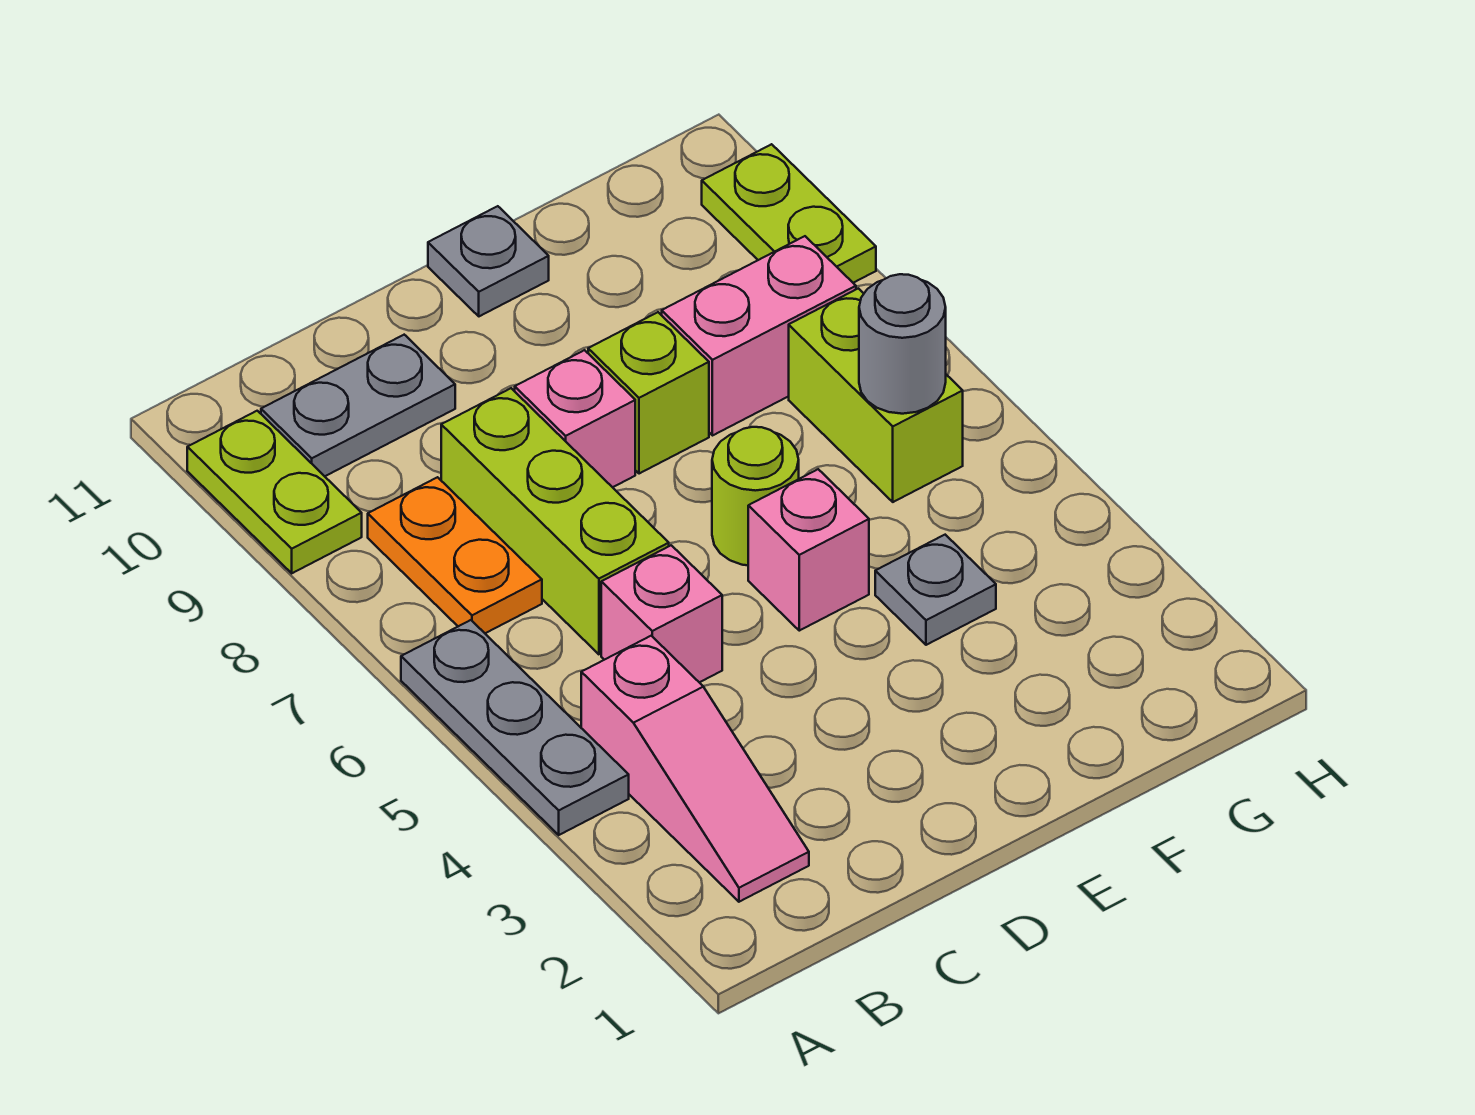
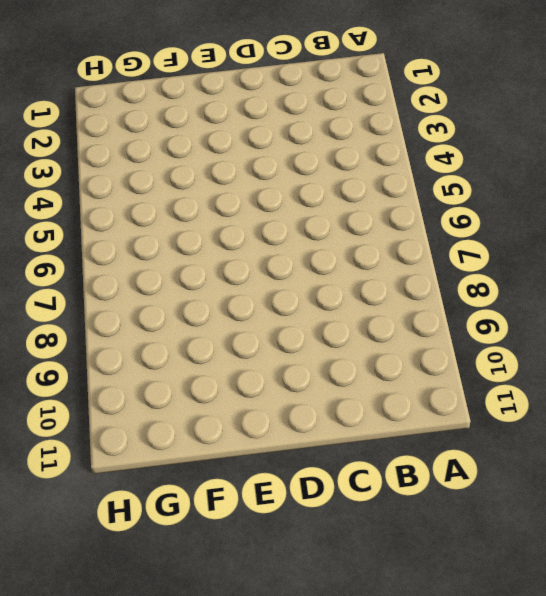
none -> grey plate A4:A6 level 1
none -> lime plate A9:A10 level 1
none -> pink slope B2:B4 level 1 top 4

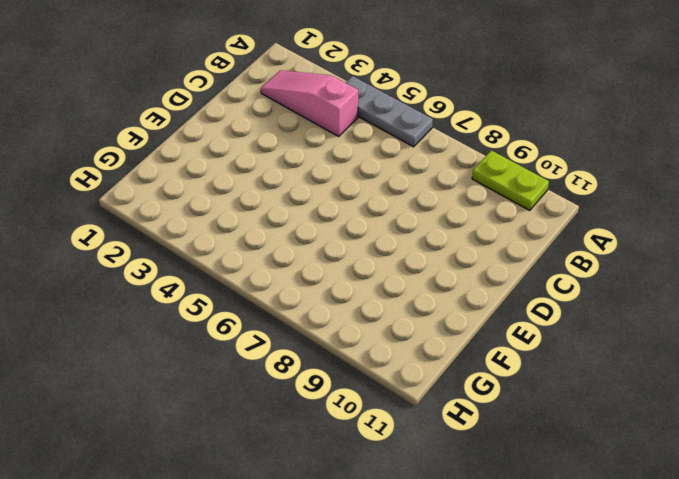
none -> orange plate B7:B8 level 1
none -> grey plate B10:C10 level 1
none -> pink brick C5 level 1

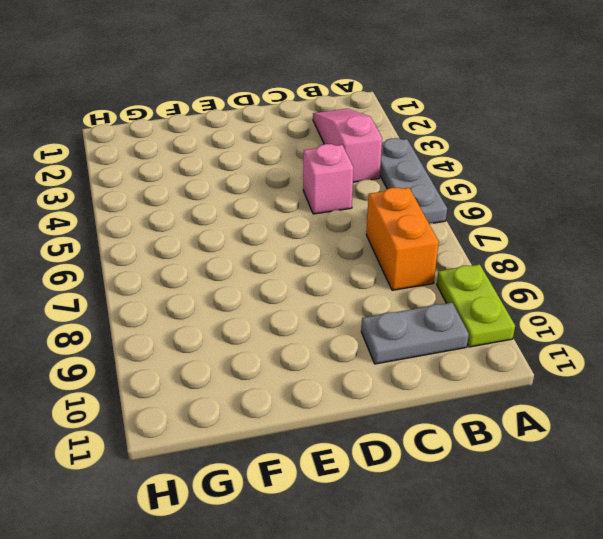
orange brick B7:B8 level 1 -> orange plate B7:B8 level 1
none -> lime brick C6:C8 level 1
none -> pink brick D8 level 1
none -> pink brick E5 level 1

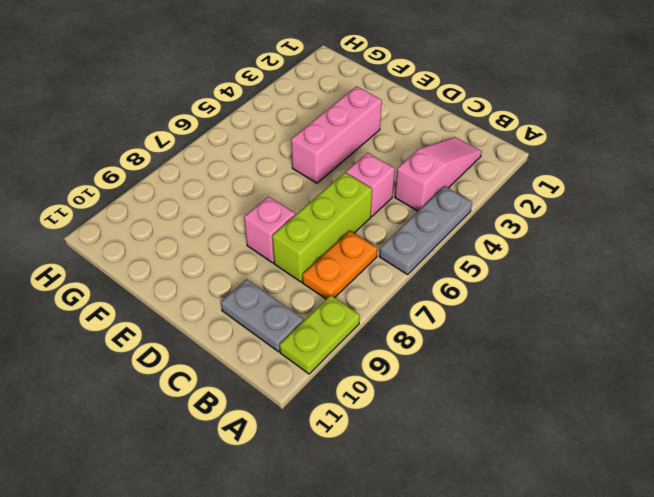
pink brick E3:E5 level 1 -> pink brick E5 level 1
none -> lime round brick E6 level 1
none -> lime brick E8 level 1
none -> grey plate E11 level 1

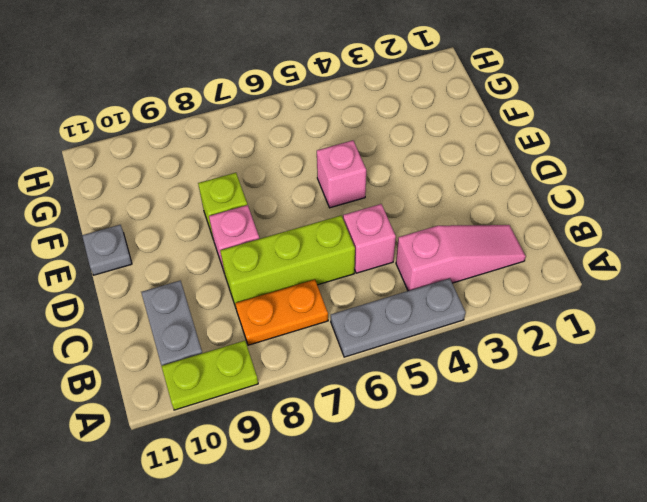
none -> lime round brick E6 level 1
none -> grey plate F4 level 1
none -> pink brick F8:G8 level 1

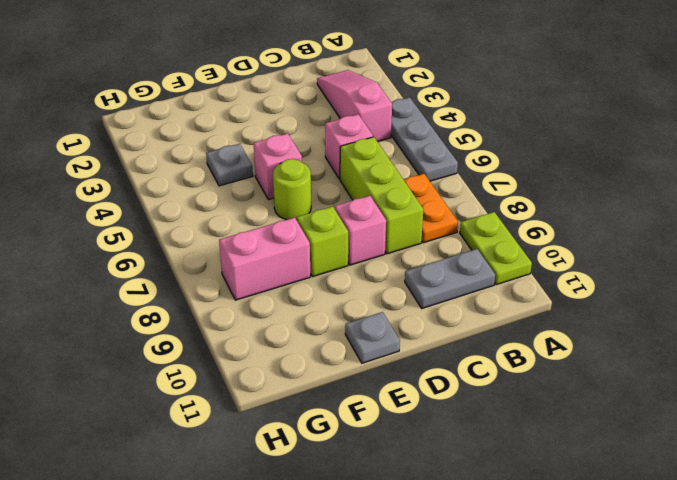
none -> lime brick G6:G7 level 1
none -> lime plate H9:H10 level 1
none -> grey round brick G6 level 2

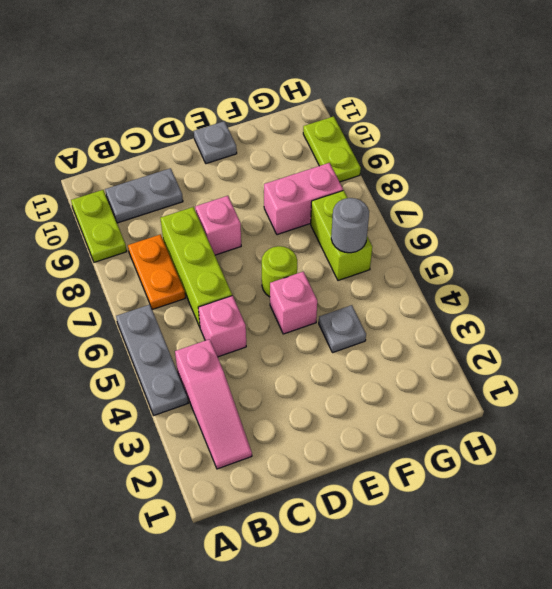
none -> lime brick E8 level 1

